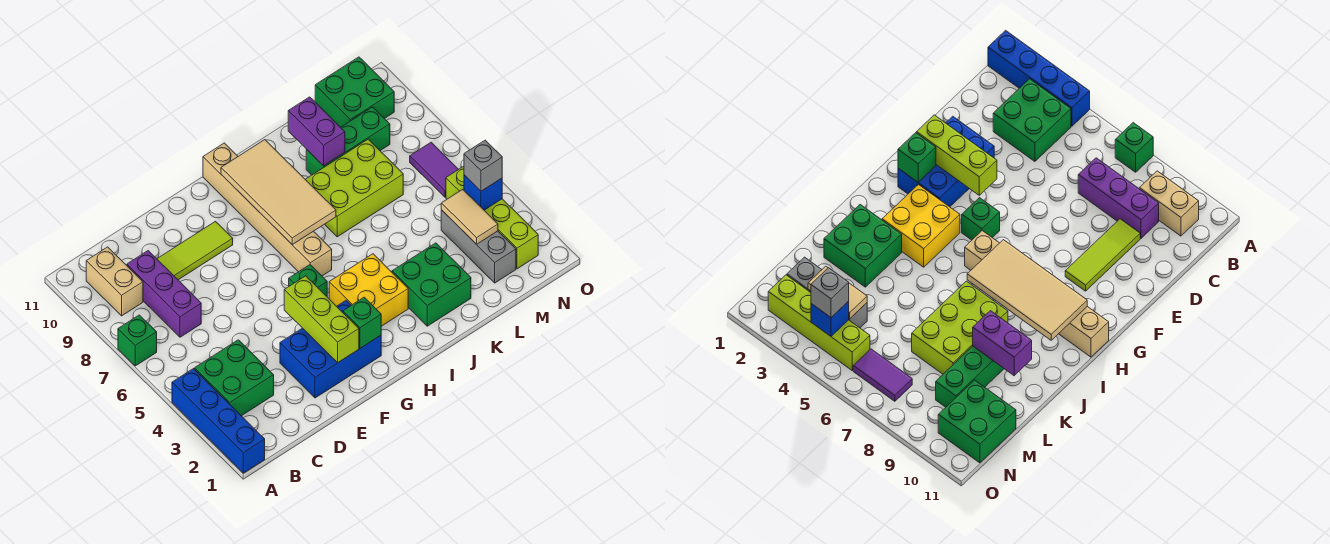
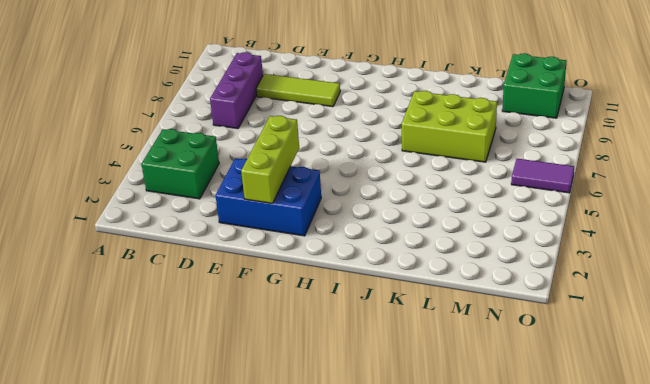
purple tile N6:O6 level 1 -> purple tile N6:N7 level 1
none -> blue brick A1:A4 level 1
none -> green brick A7 level 1
none -> tan brick B9:B10 level 1

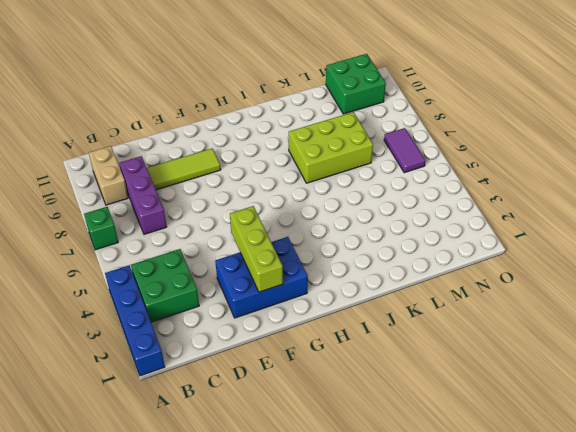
none -> green brick G5 level 1
none -> yellow brick H3:I4 level 1
none -> tan brick H6:H11 level 1

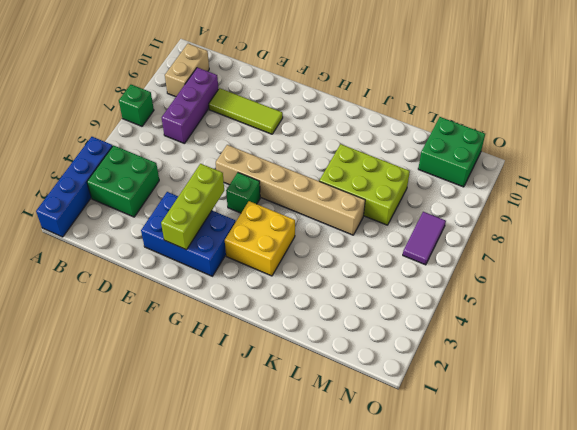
tan brick F6:K6 level 1 -> tan brick H6:H11 level 1
none -> green brick J2:K3 level 1
none -> green brick K9:M9 level 1
none -> grey brick M2:M4 level 1

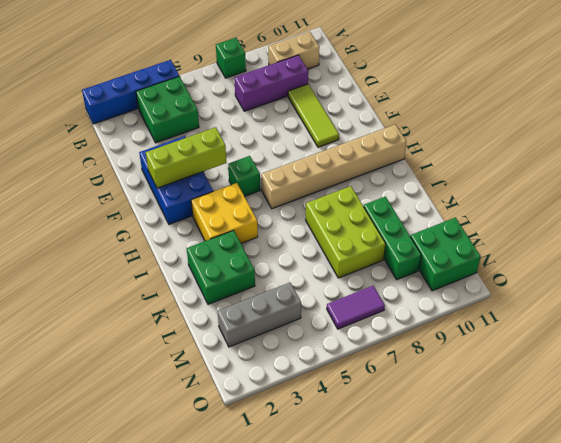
none -> lime brick N2:N5 level 1
none -> green brick G2 level 2
none -> tan tile H7:I10 level 2

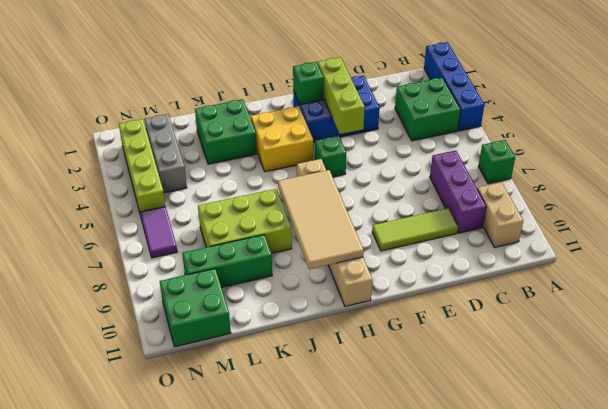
none -> purple brick K9:K10 level 2
none -> tan tile M3:M4 level 2
none -> blue brick N4 level 2

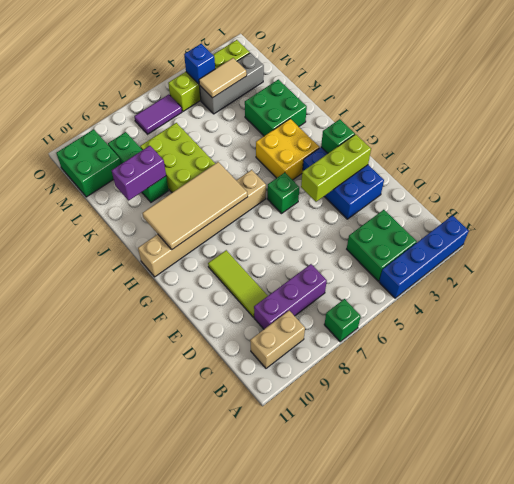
none -> grey brick N4 level 3

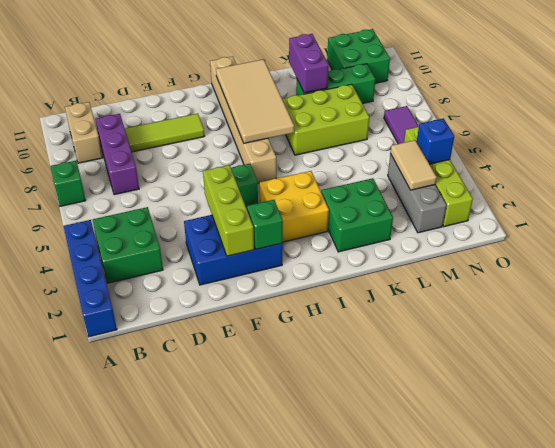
none -> grey brick N4 level 3

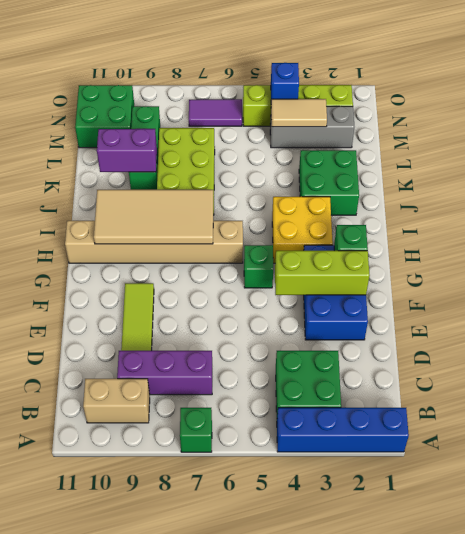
none -> grey brick N4 level 3

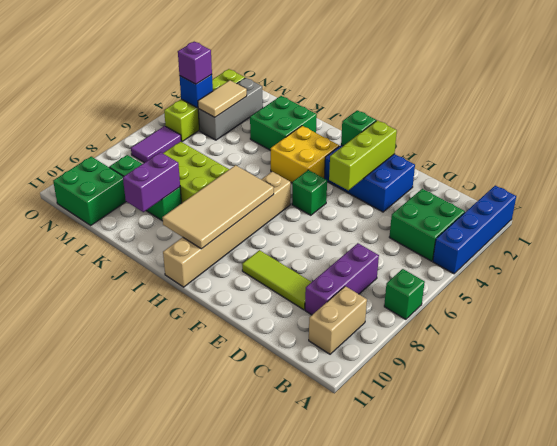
purple brick N4 level 3 -> grey brick N4 level 3

